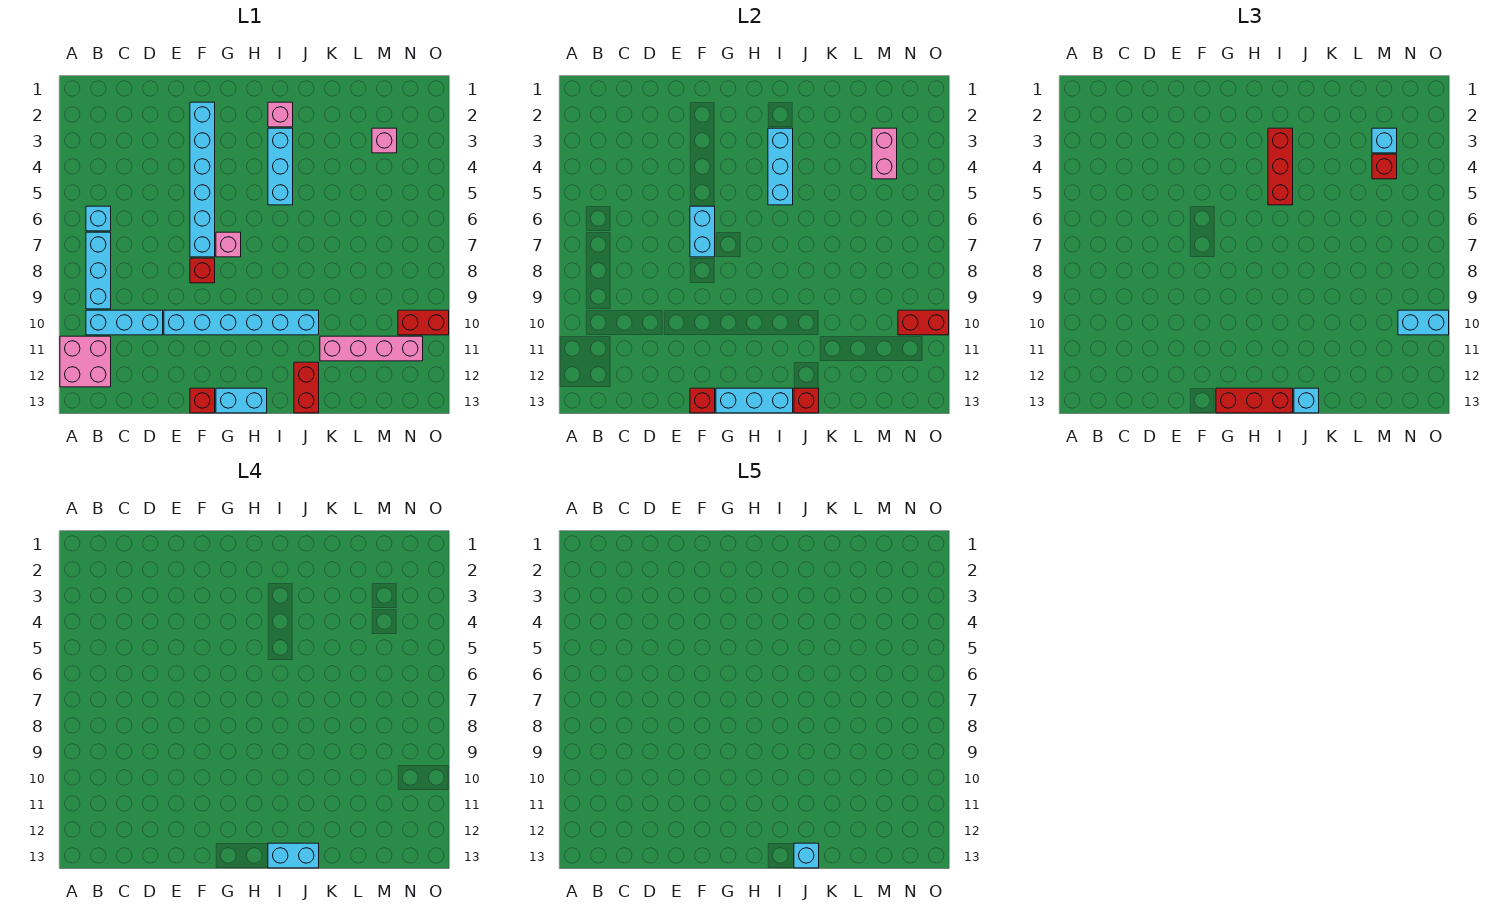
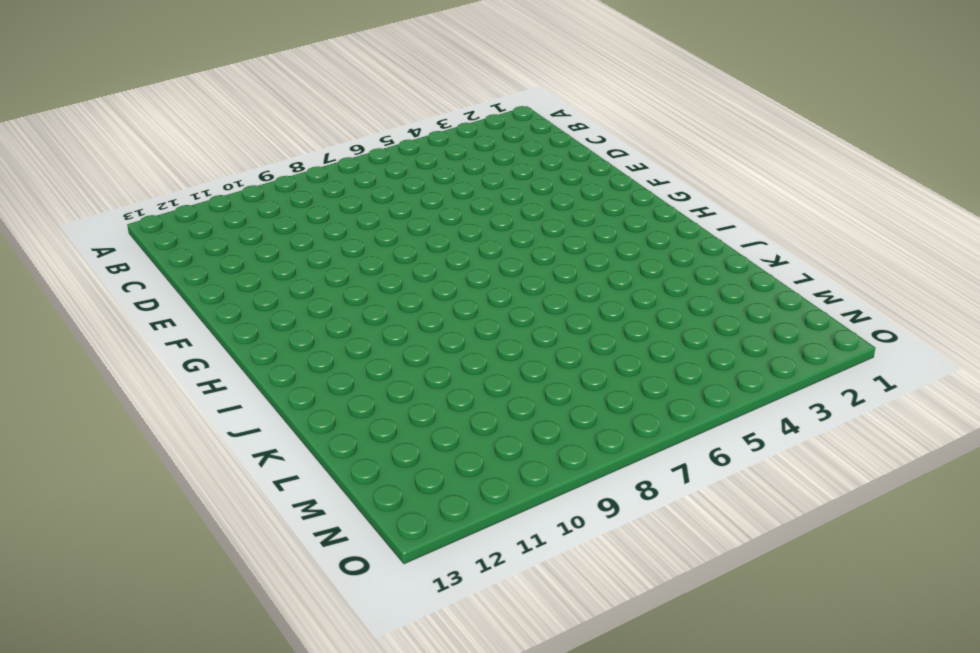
none -> pink brick A11:B12 level 1
none -> cyan brick B6 level 1
none -> cyan brick B7:B9 level 1
none -> cyan brick B10:D10 level 1

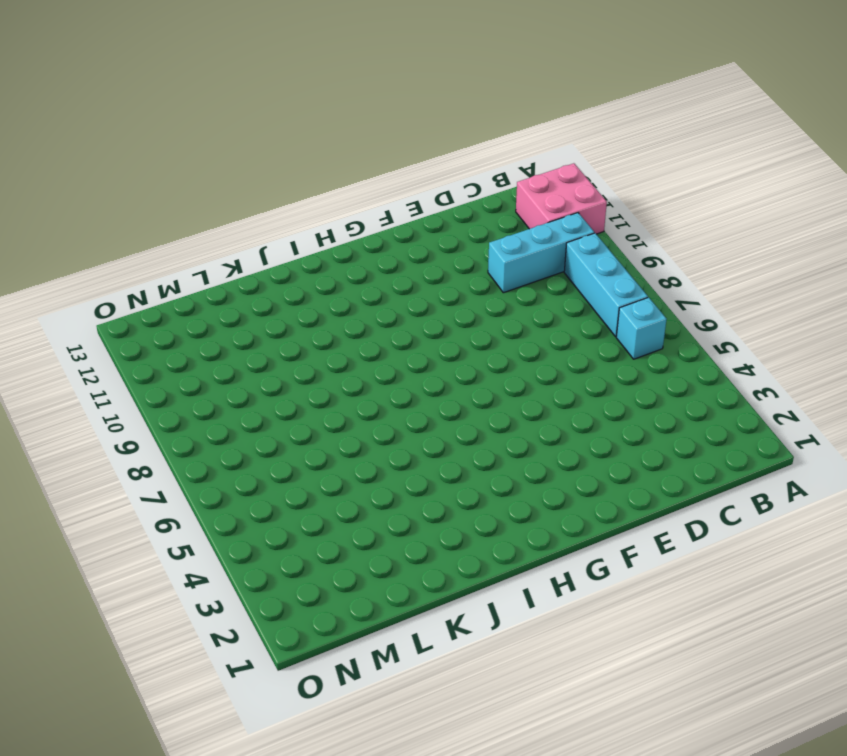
none -> cyan brick E10:J10 level 1
none -> cyan brick F2:F7 level 1
none -> red brick F8 level 1
none -> red brick F13 level 1

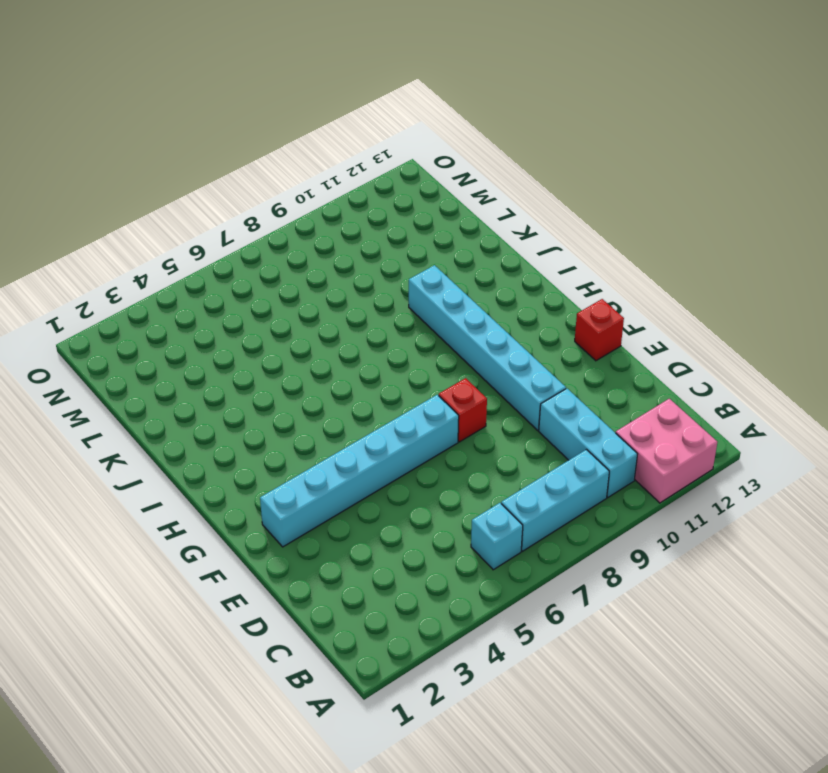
none -> pink brick G7 level 1
none -> cyan brick G13:H13 level 1
none -> pink brick I2 level 1
none -> cyan brick I3:I5 level 1

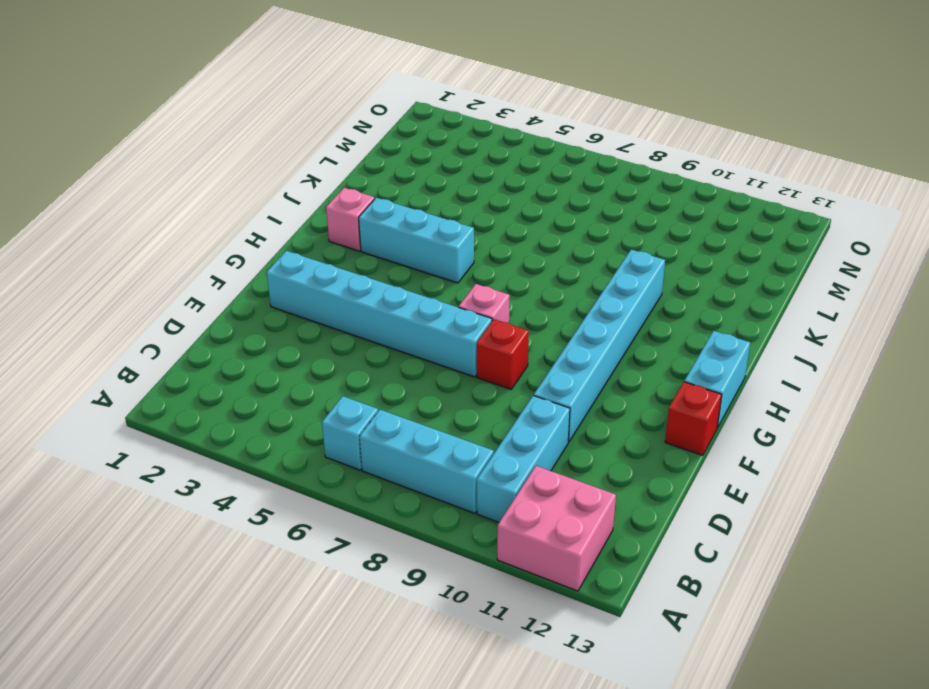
none -> red brick J12:J13 level 1
none -> pink brick K11:N11 level 1
none -> pink brick M3 level 1
none -> red brick N10:O10 level 1

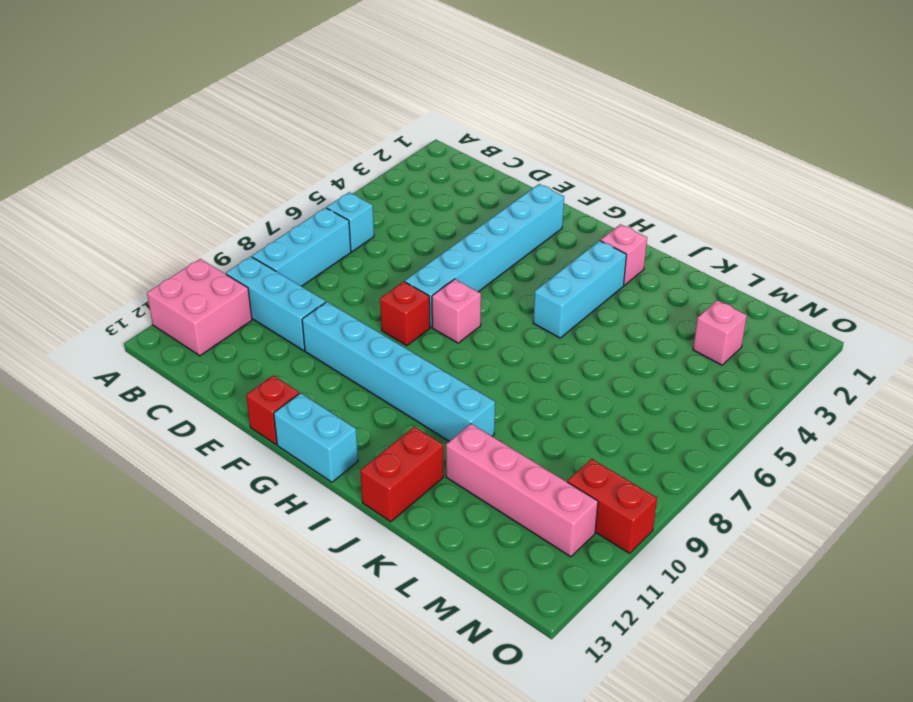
none -> cyan brick F6:F7 level 2
none -> red brick F13 level 2
none -> cyan brick G13:I13 level 2
none -> cyan brick I3:I5 level 2

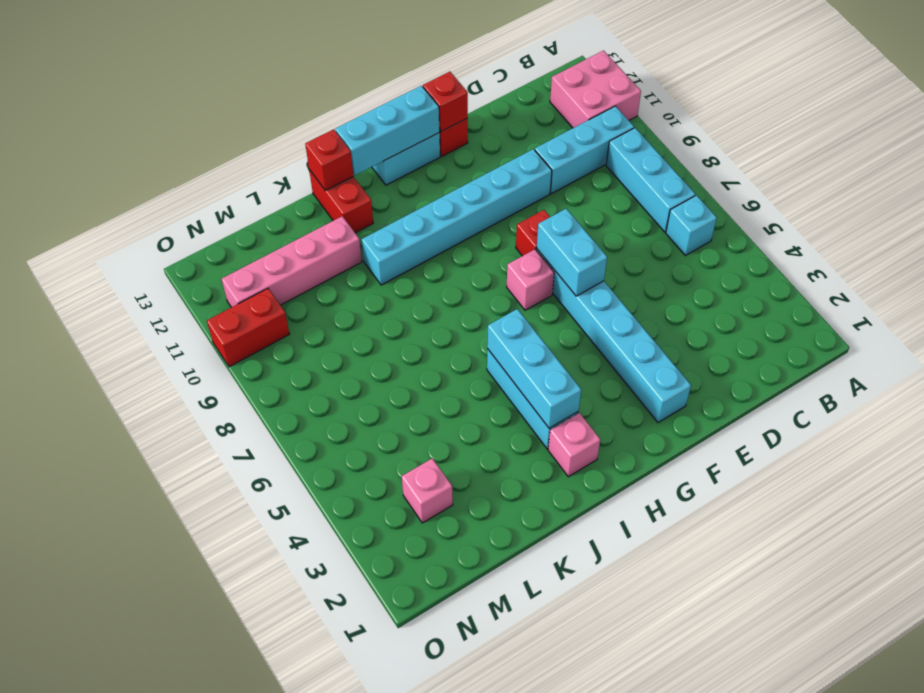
none -> pink brick M3:M4 level 2
none -> red brick N10:O10 level 2
none -> red brick G13:I13 level 3
none -> red brick I3:I5 level 3

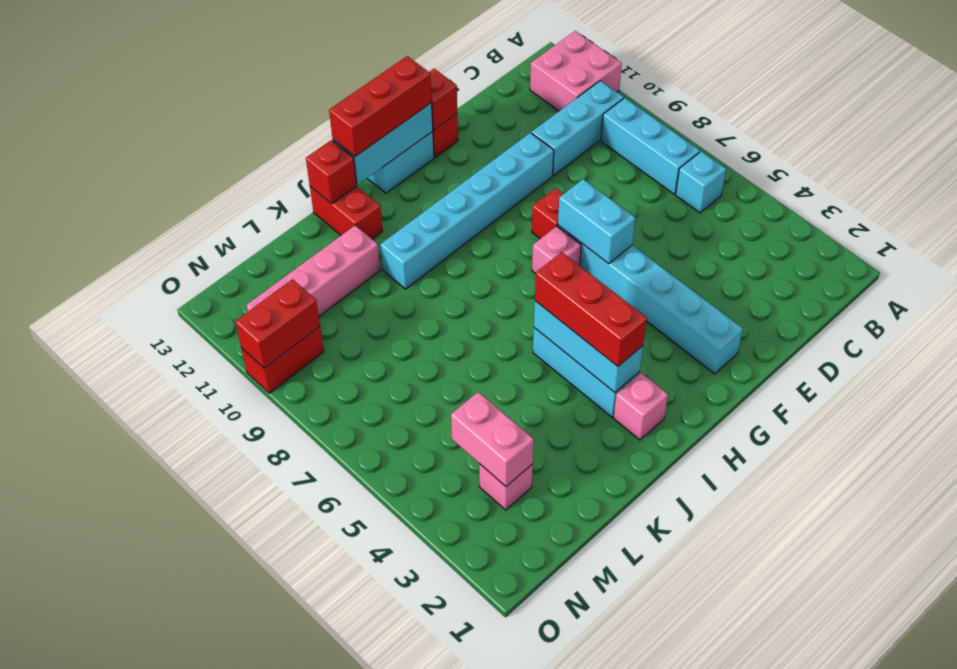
none -> cyan brick J13 level 3
none -> cyan brick M3 level 3
none -> red brick M4 level 3
none -> cyan brick N10:O10 level 3

